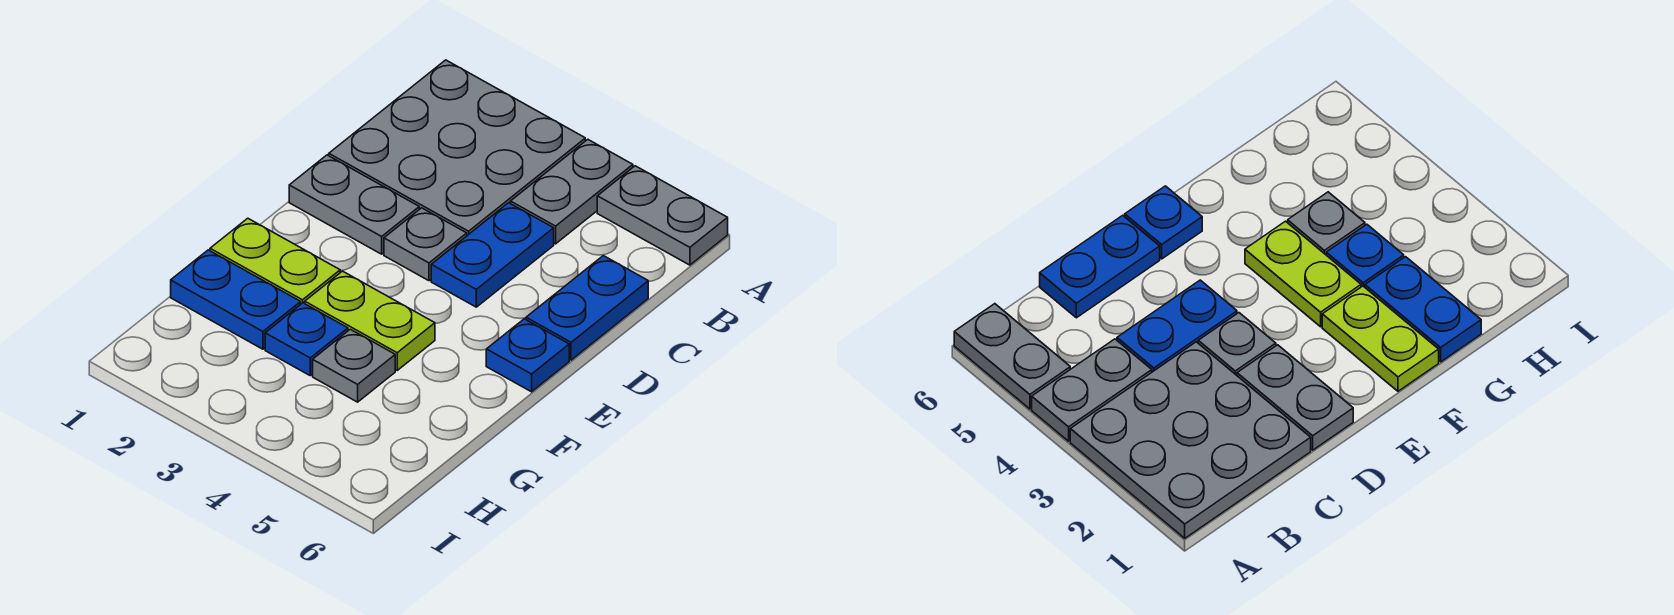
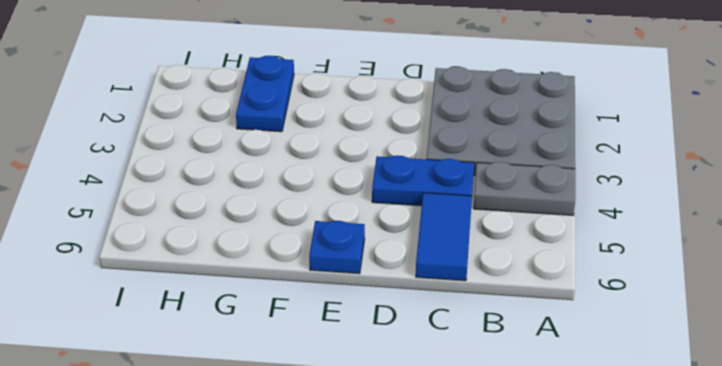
blue tile C5:C6 level 1 -> blue plate C6:D6 level 1
none -> grey plate A5:A6 level 1
none -> grey plate D1:D2 level 1
none -> grey plate D3 level 1

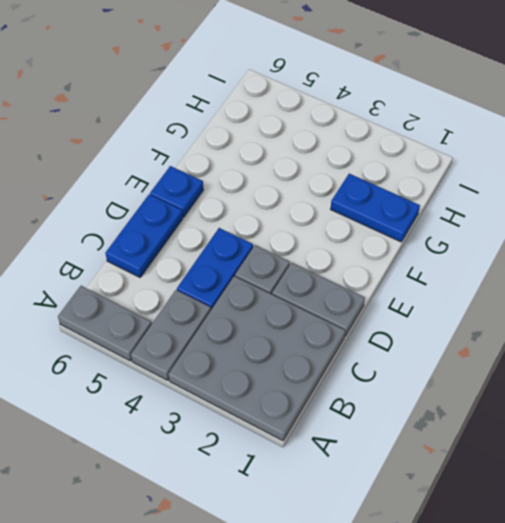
none -> lime plate F1:F2 level 1
none -> lime plate F3:F4 level 1
none -> blue plate G3 level 1

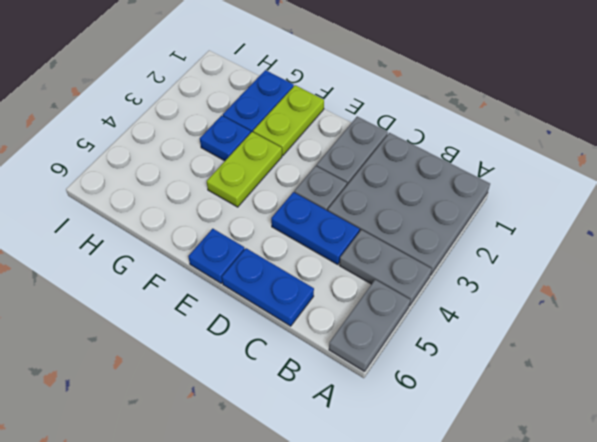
none -> grey plate G4 level 1

